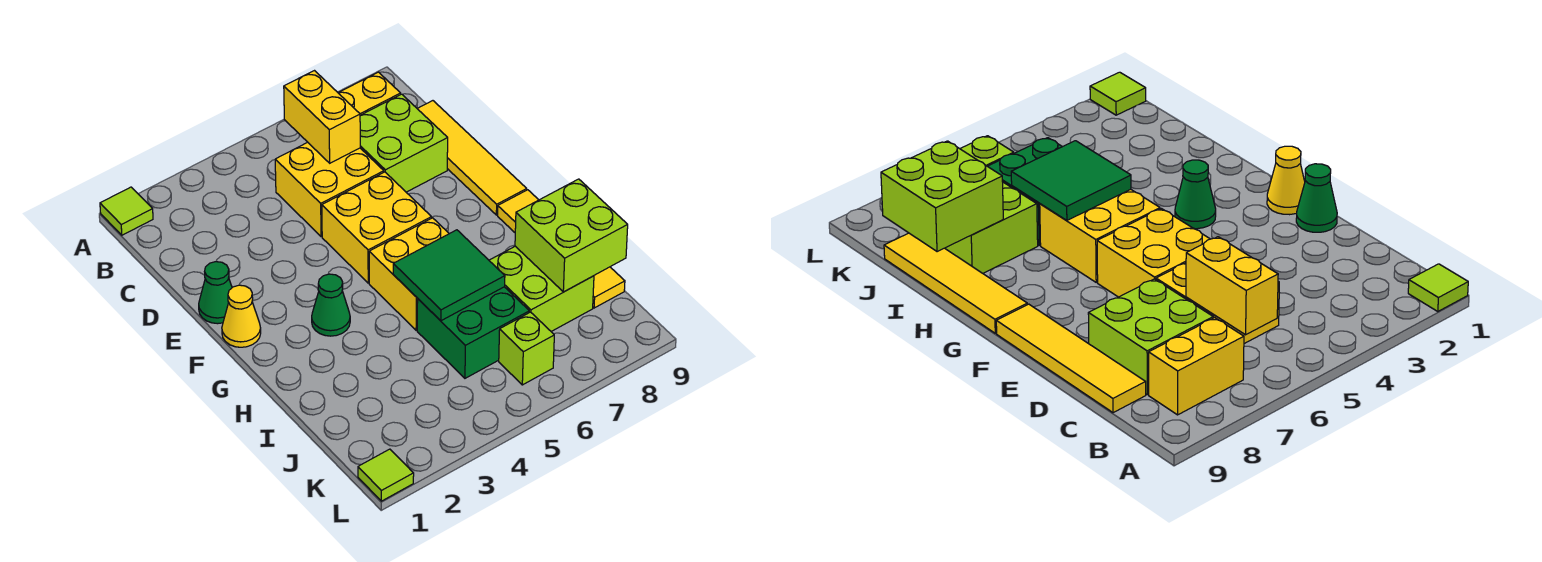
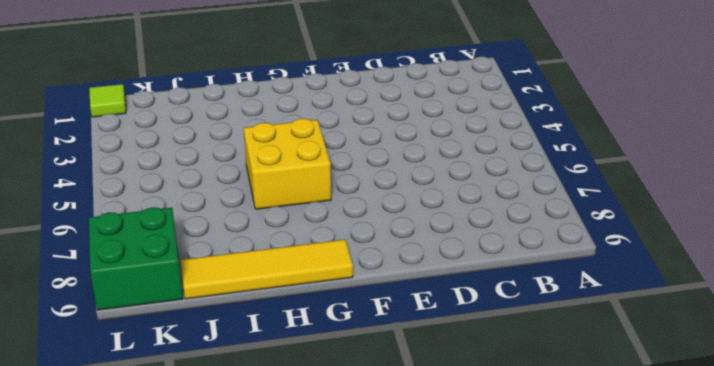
green brick K8:L9 level 1 -> green brick I5:J6 level 1
none -> lime tile A1 level 1
none -> yellow brick B7:B8 level 1
none -> yellow brick C5:D6 level 1

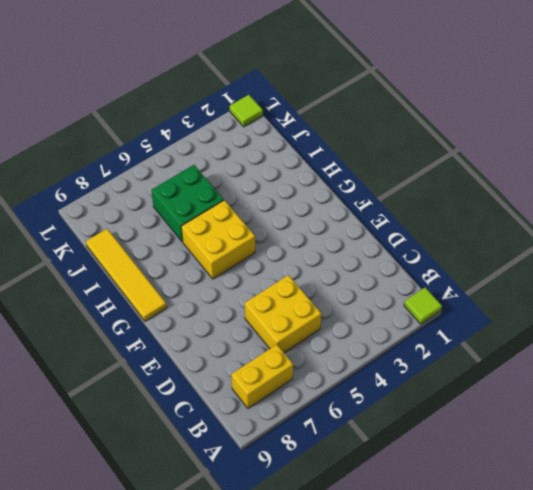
none -> lime brick C7:D8 level 1
none -> yellow tile C9:F9 level 1
none -> green cone E1 level 1

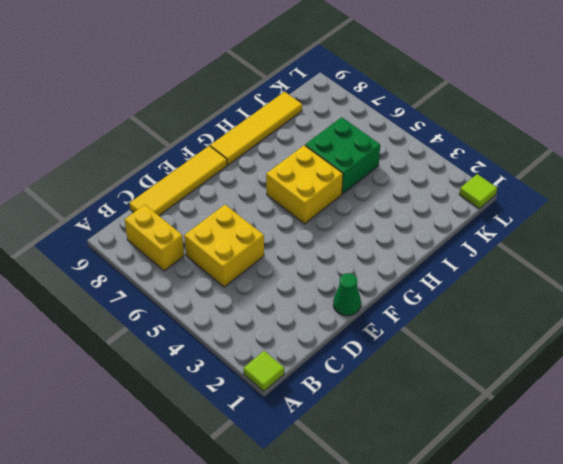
none -> lime brick C7:D8 level 1
none -> yellow brick E5:F6 level 1
none -> yellow cone F1 level 1

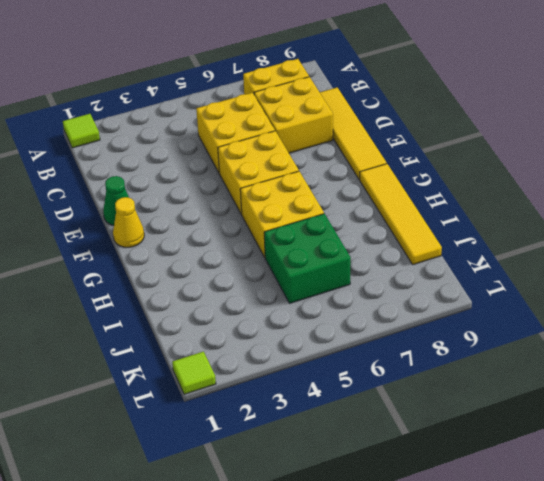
yellow brick C7:D8 level 1 -> lime brick C7:D8 level 1
none -> green cone G3 level 1
none -> lime brick I7:J8 level 1
none -> lime brick K6 level 1

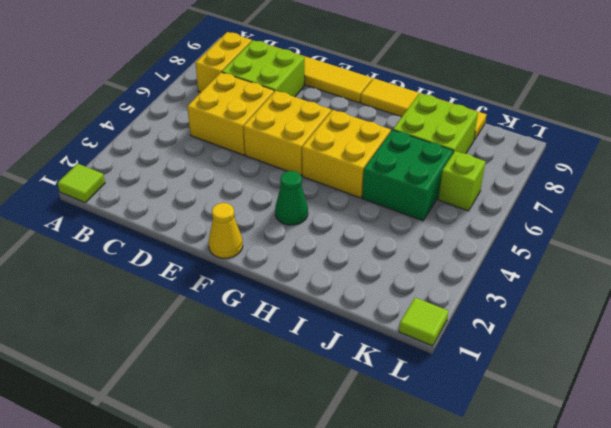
none -> green cone E1 level 1
none -> yellow brick B6:C6 level 2
none -> green tile H5:I6 level 2

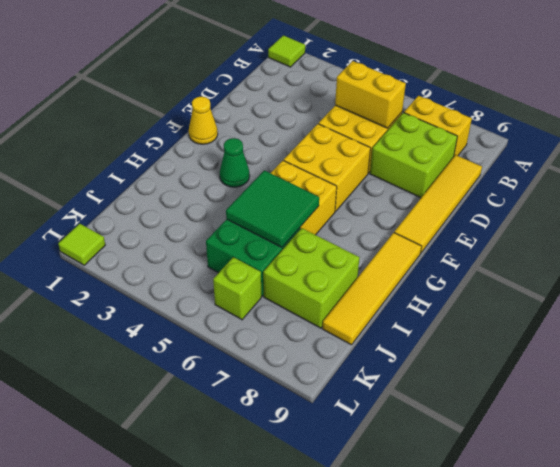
yellow brick C5:C6 level 2 -> yellow brick B6:C6 level 2
none -> green cone E1 level 1
none -> lime brick I8:J9 level 2

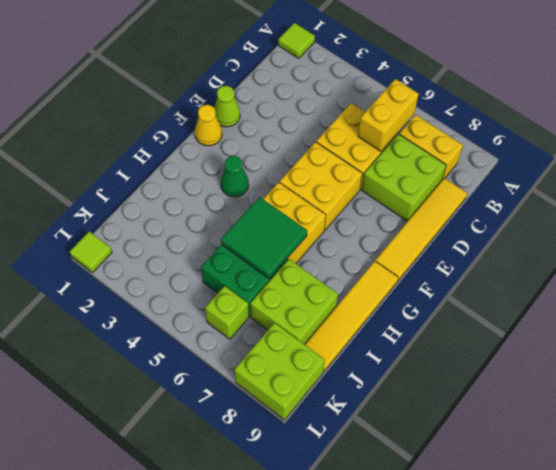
lime cone E1 level 1 -> green cone E1 level 1
lime brick K8:L9 level 1 -> lime brick I8:J9 level 2

